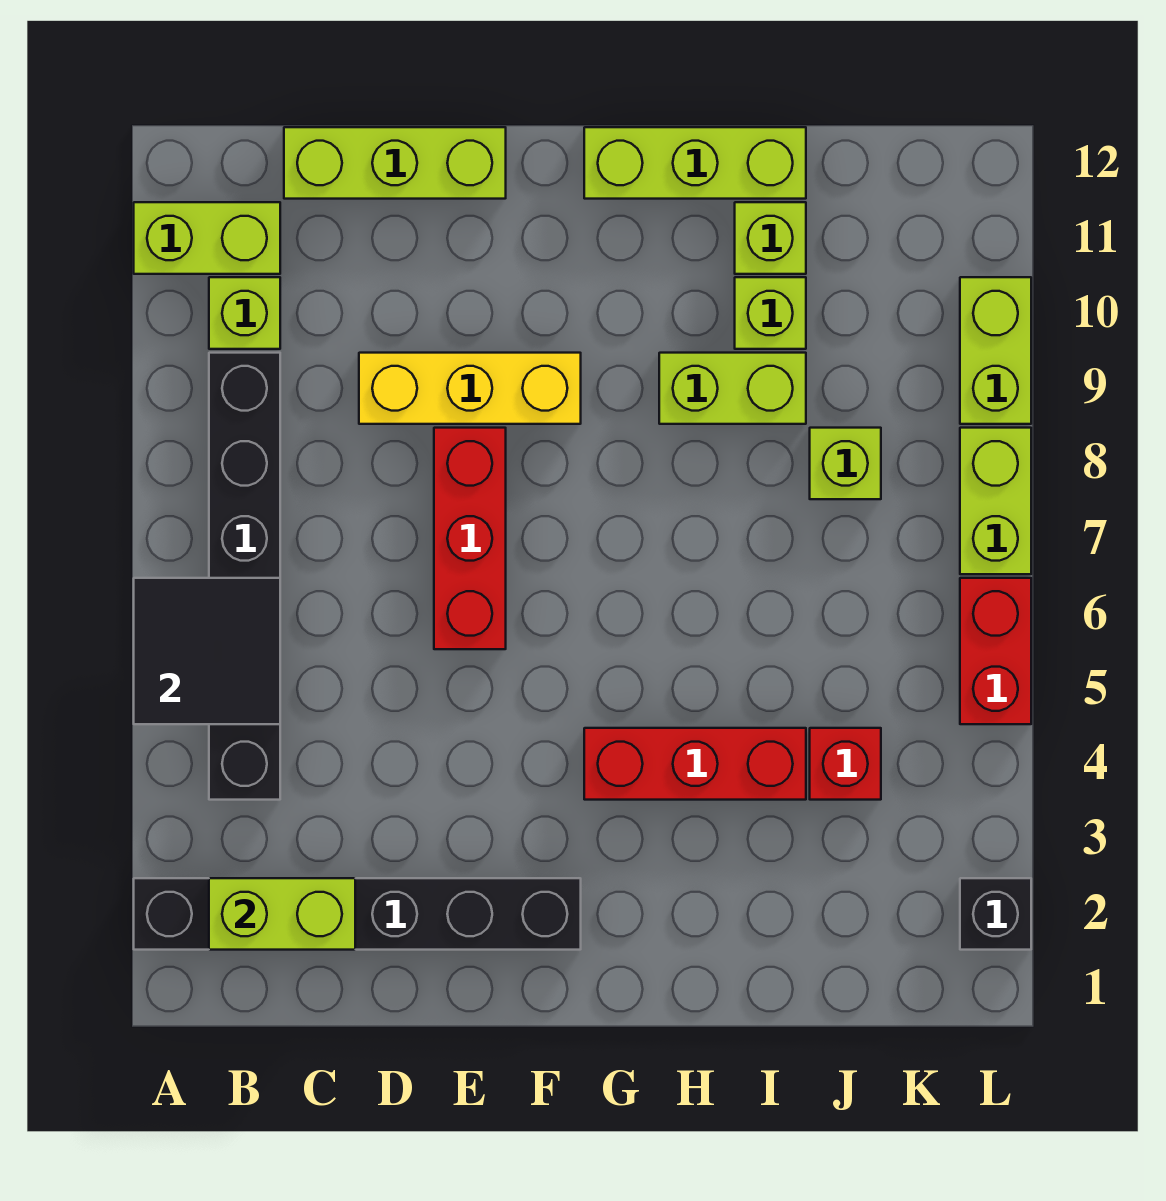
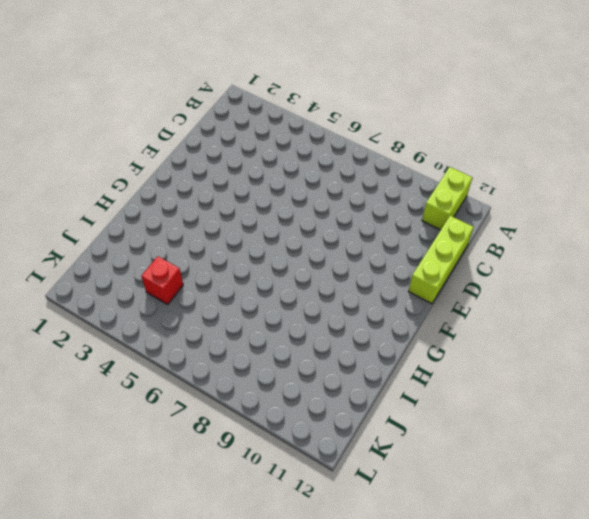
none -> black brick A2:F2 level 1
none -> black brick B4:B9 level 1
none -> lime brick B10 level 1

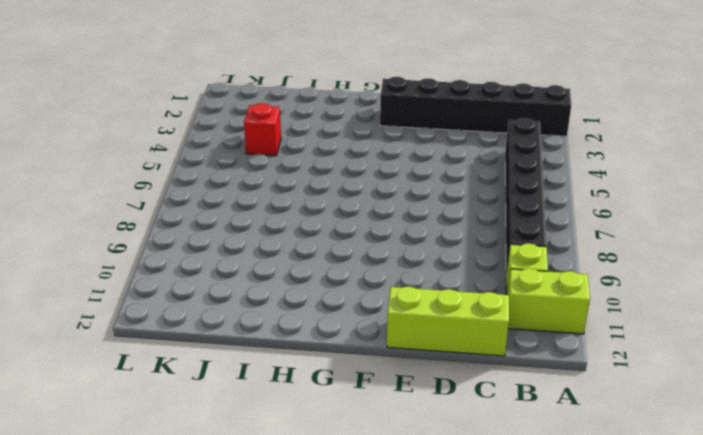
none -> yellow brick D9:F9 level 1
none -> red brick E6:E8 level 1
none -> red brick G4:I4 level 1

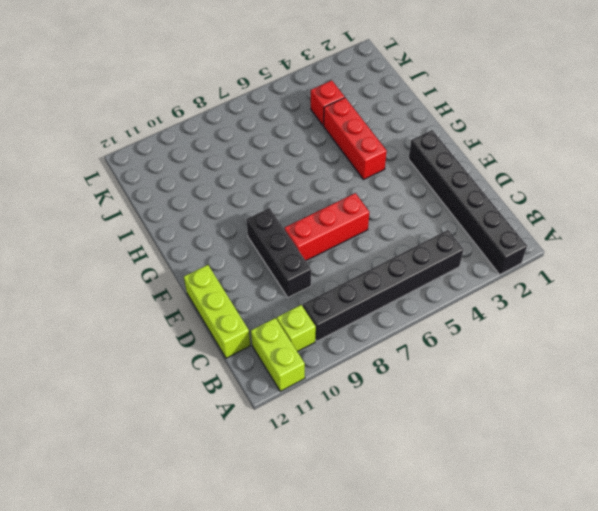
black brick D9:F9 level 1 -> yellow brick D9:F9 level 1
none -> lime brick G12:I12 level 1
none -> lime brick H9:I9 level 1
none -> lime brick I10 level 1

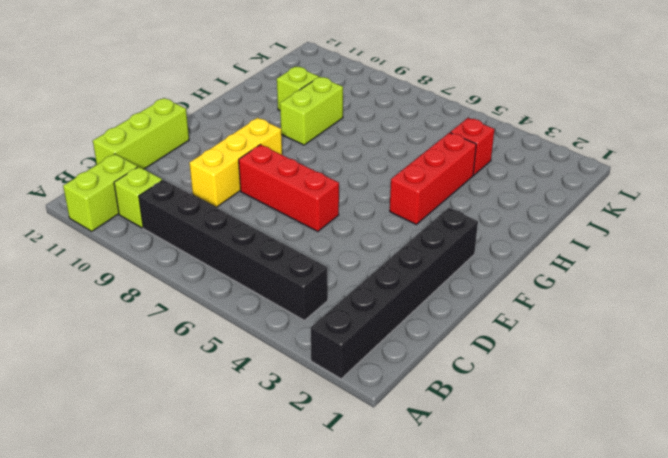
none -> lime brick G12:I12 level 1
none -> lime brick I11 level 1
none -> lime brick J8 level 1

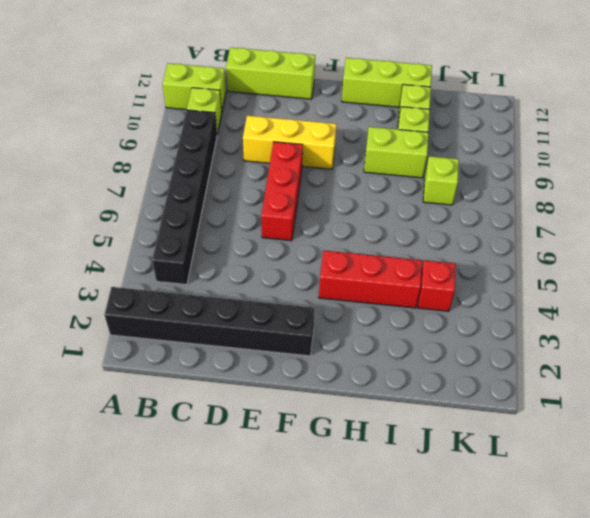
none -> black brick L2 level 1
none -> red brick L5:L6 level 1
none -> lime brick L7:L8 level 1

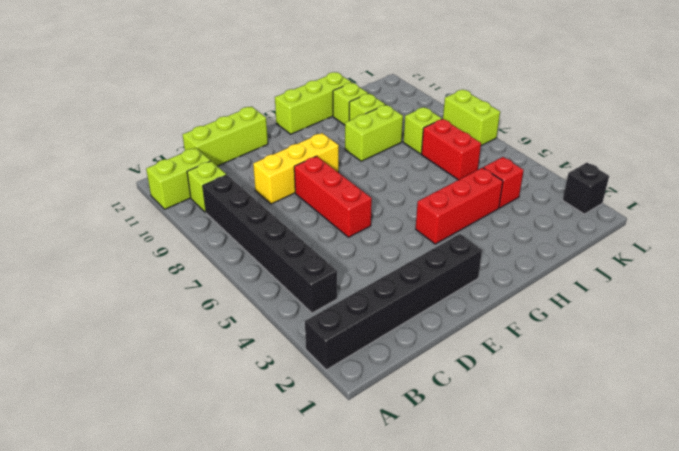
red brick J6:J7 level 1 -> red brick L5:L6 level 1
none -> lime brick L9:L10 level 1
none -> black tile A5:B6 level 2
none -> lime brick B2:C2 level 2

